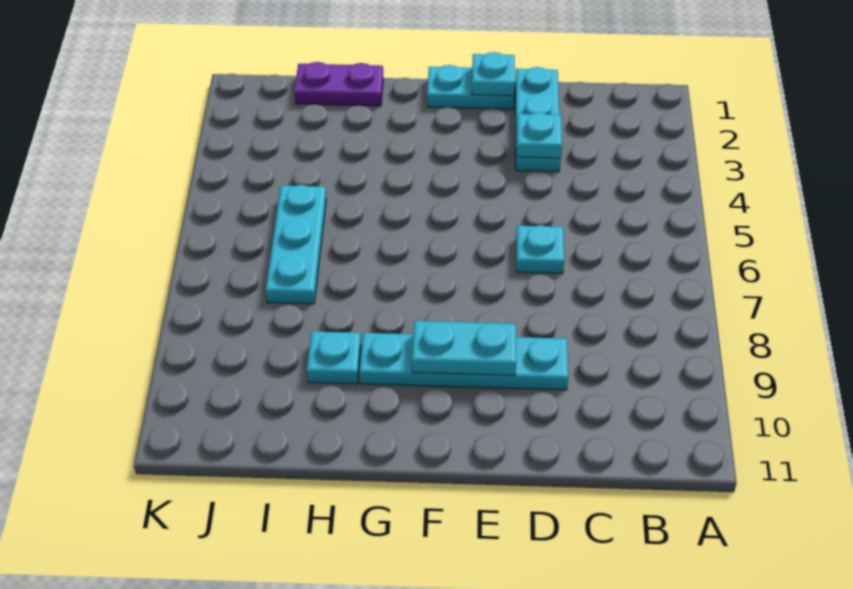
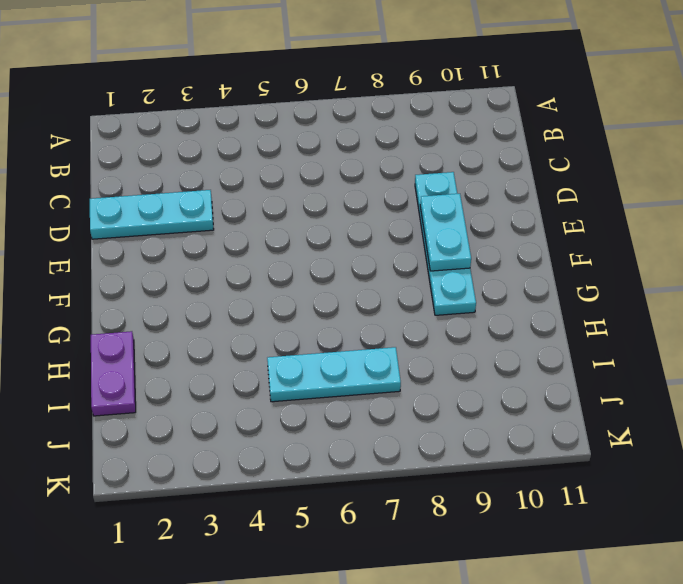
none -> cyan plate D6 level 1
none -> cyan plate E1:F1 level 1

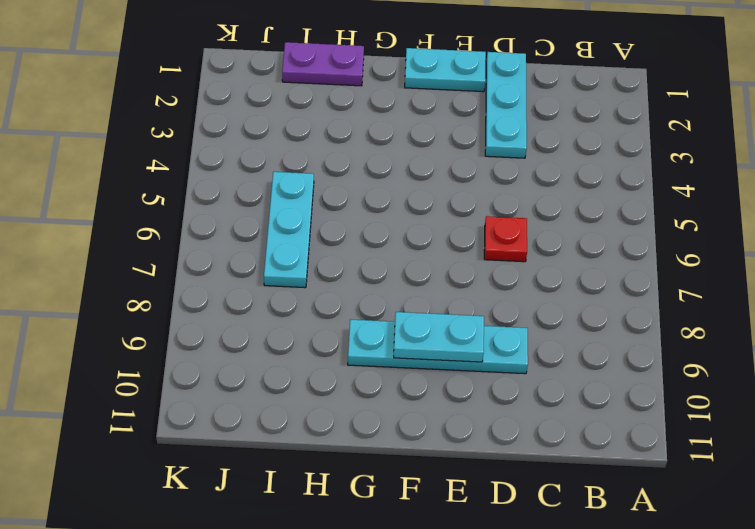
red plate D6 level 1 -> cyan plate D6 level 1
none -> cyan plate H9 level 1
none -> cyan plate D3 level 2

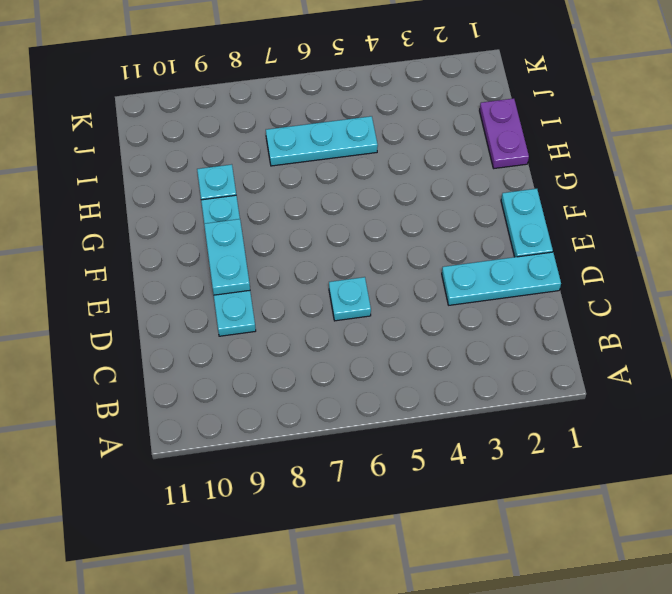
none -> cyan plate D3 level 2
none -> cyan plate E1 level 2

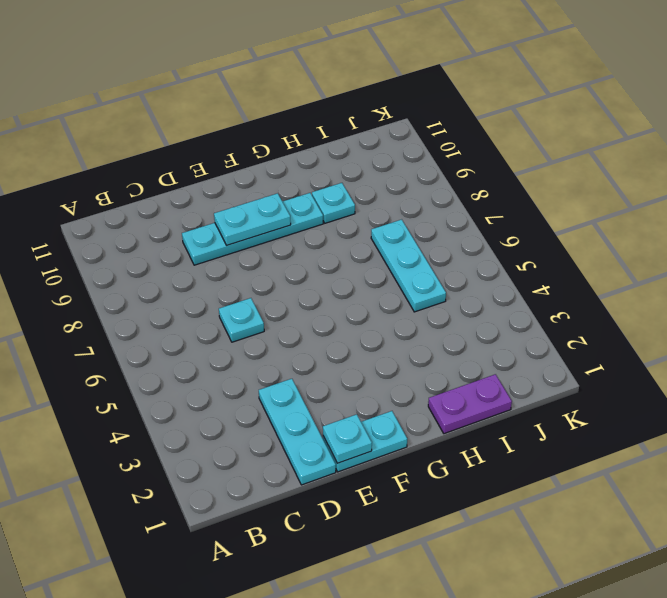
none -> cyan plate D3 level 2

